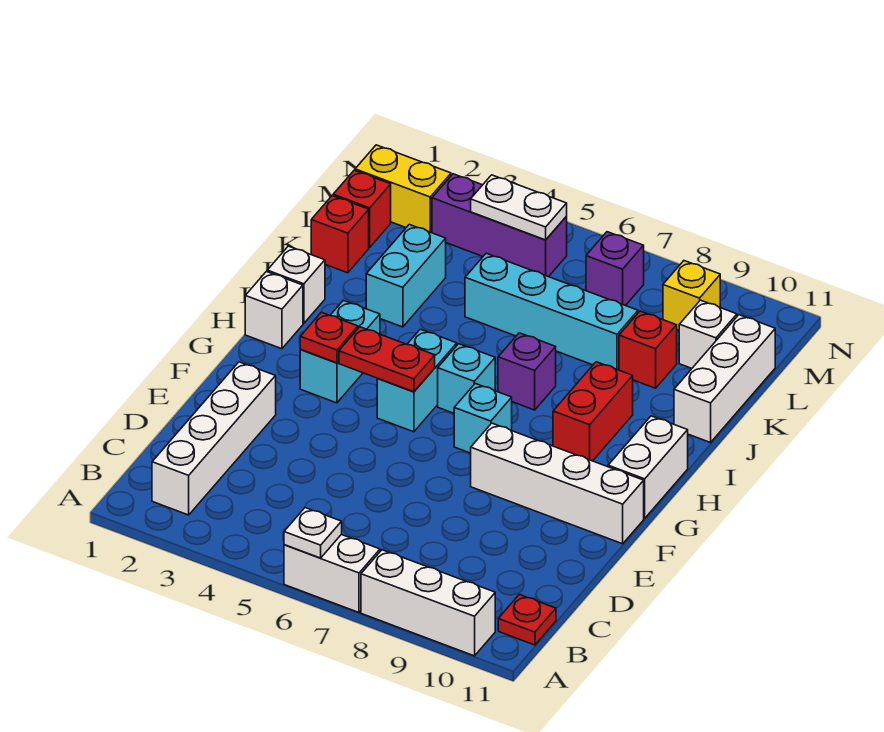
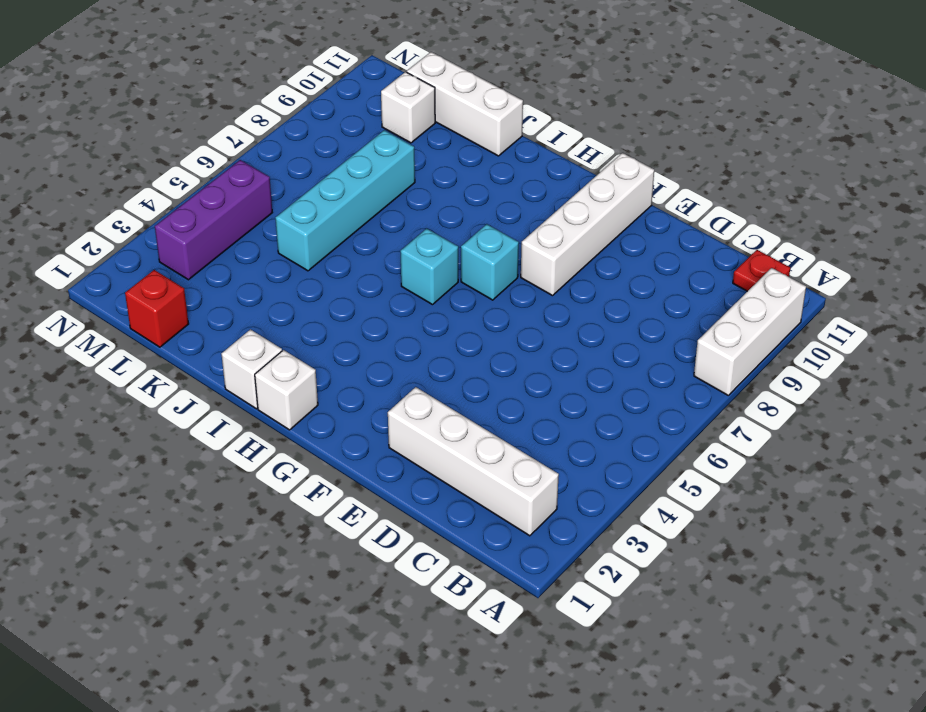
none -> white brick A6:A7 level 1
none -> cyan brick G3:H3 level 1
none -> cyan brick G5:H5 level 1

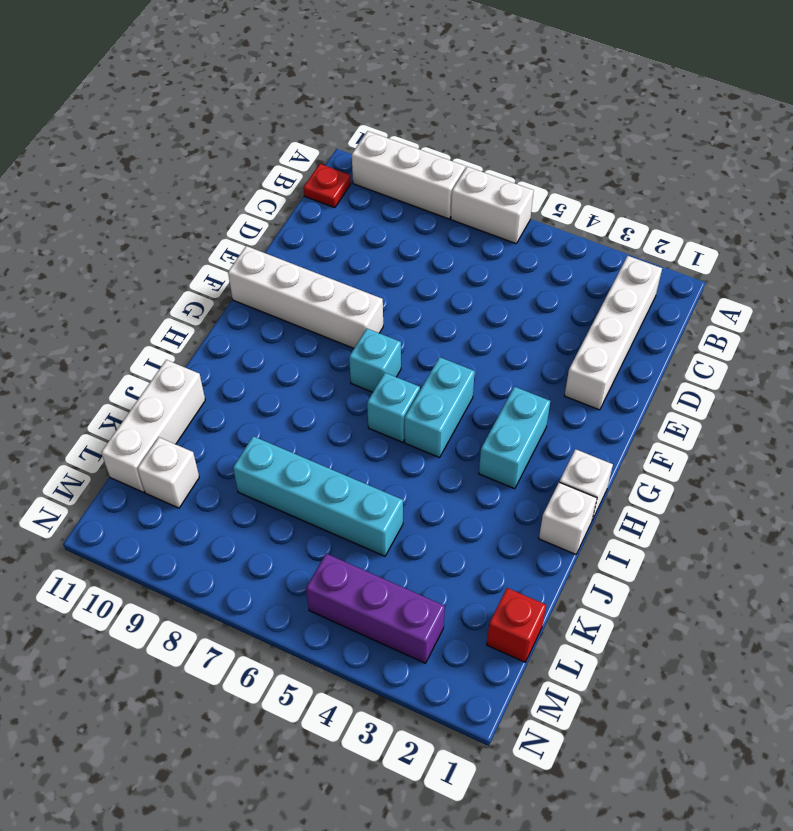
none -> white brick G11:H11 level 1
none -> red brick H9:I9 level 1
none -> purple brick I7 level 1

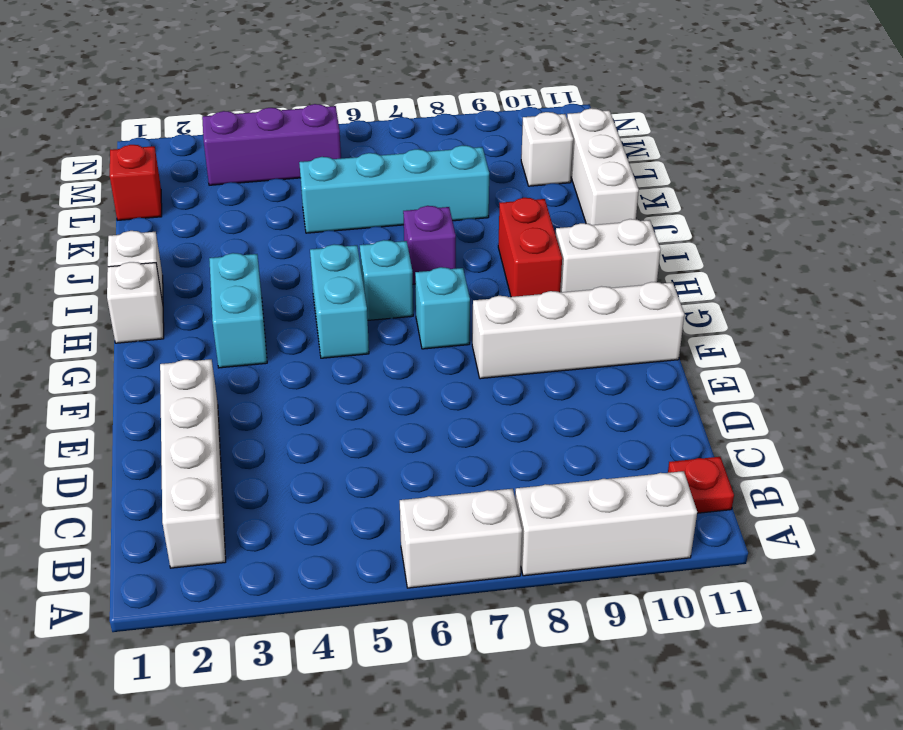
white brick H10:H11 level 1 -> white brick G11:H11 level 1
none -> cyan brick J3:K3 level 1
none -> red brick K1 level 1
none -> red brick K9 level 1

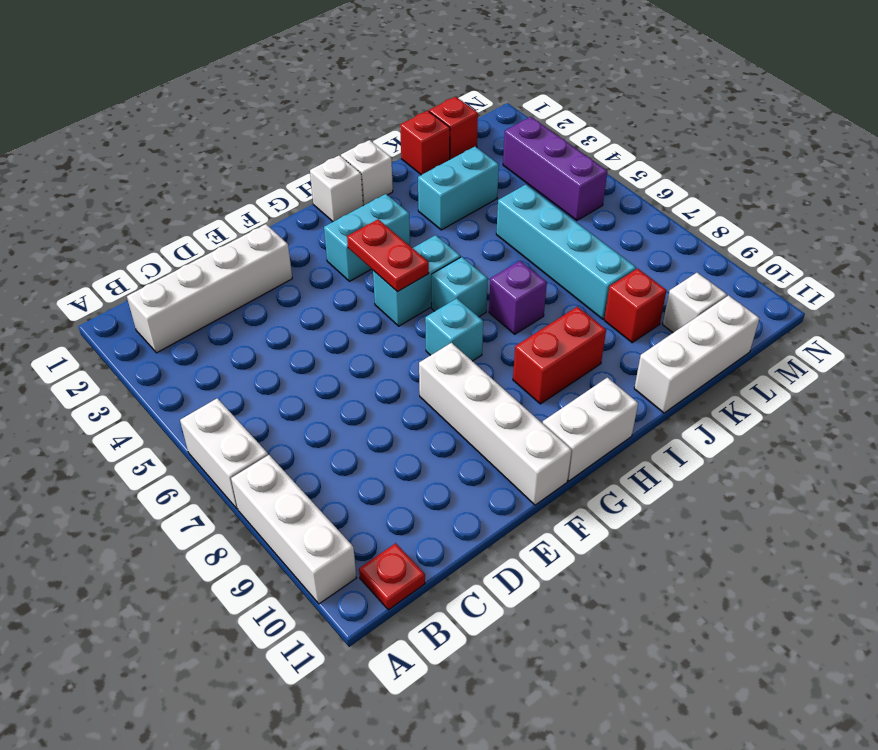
none -> yellow brick M1:M2 level 1
none -> purple brick M7 level 1
none -> yellow brick M9 level 1

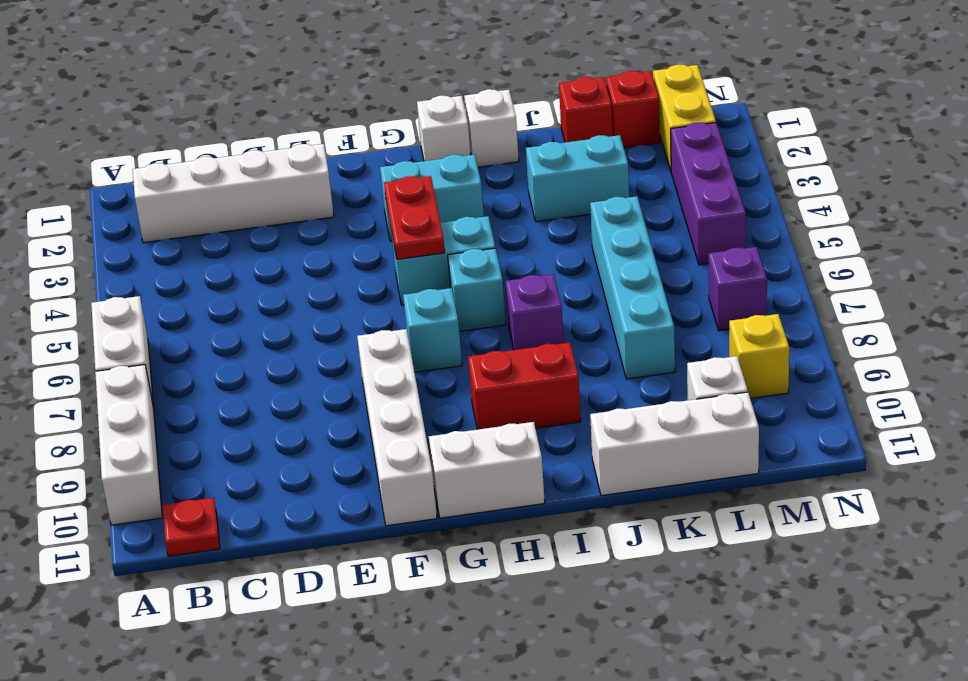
none -> red brick K9 level 1
none -> white plate A6 level 2
none -> red plate G3 level 2

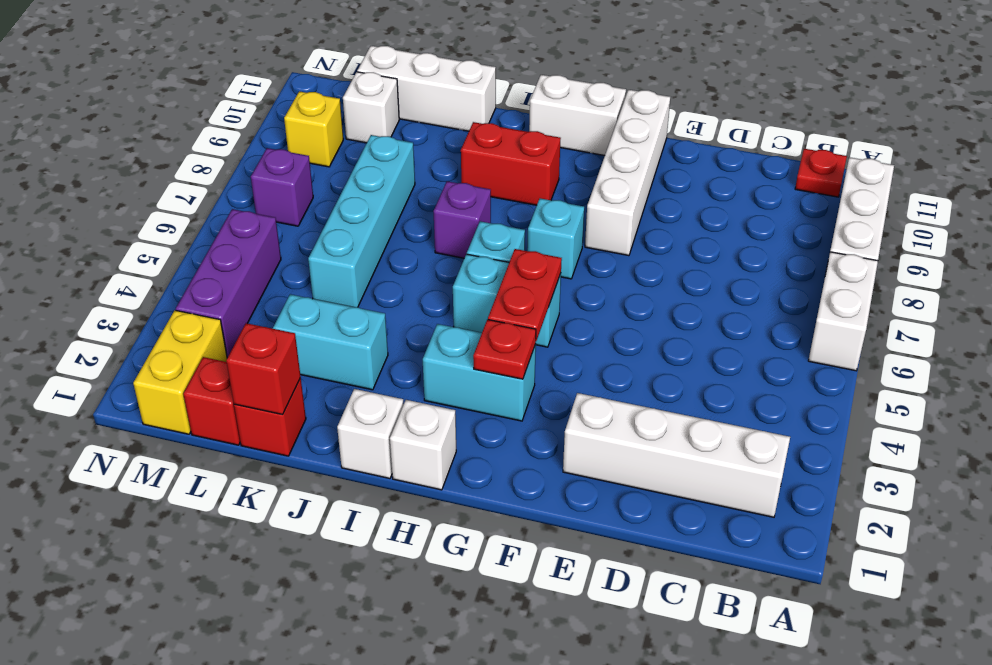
red brick K1 level 2 -> red brick K9 level 1
none -> white plate A6 level 2
none -> white plate M4:M5 level 2

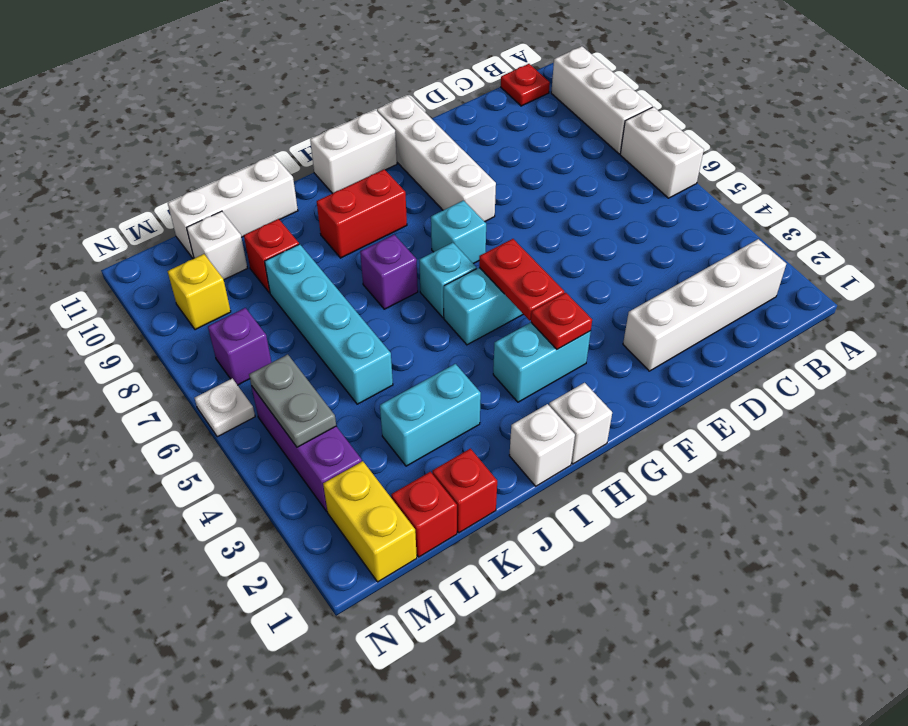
grey plate M4:M5 level 2 -> white plate M4:M5 level 2
white plate N6 level 1 -> white plate A6 level 2

